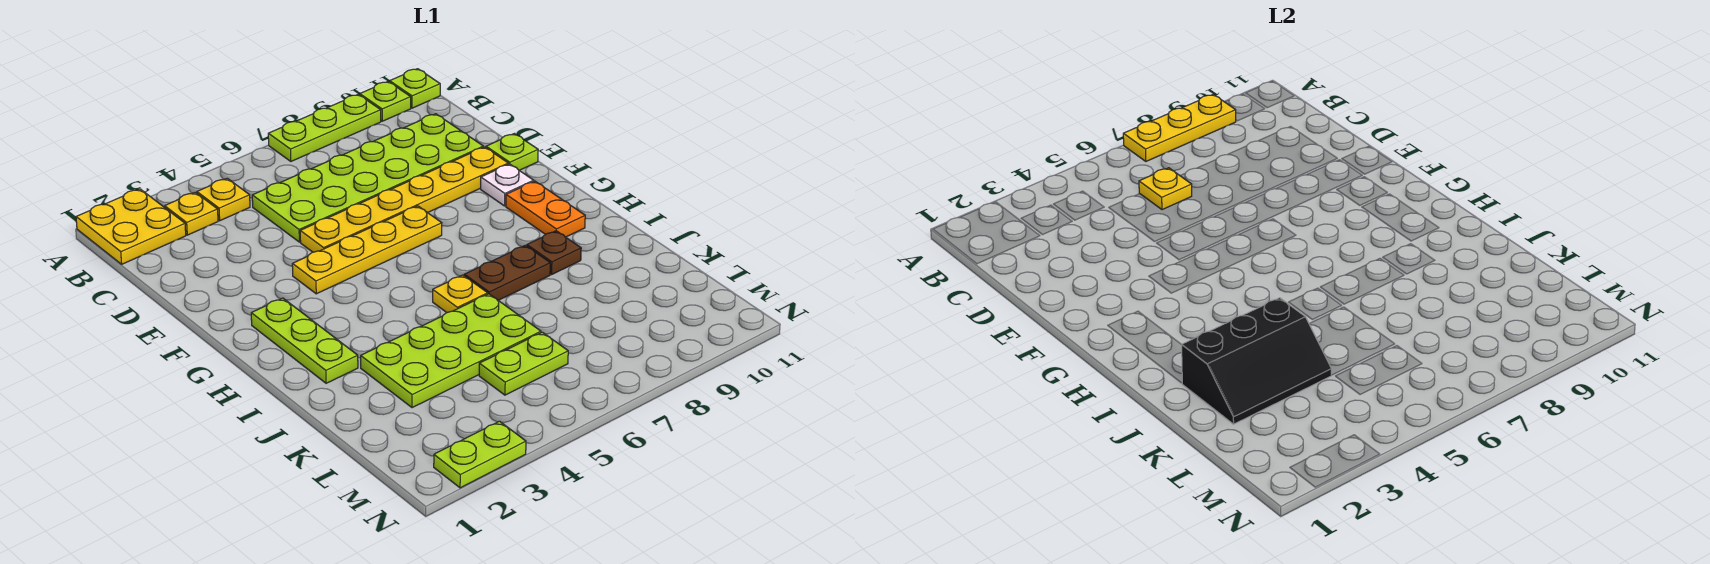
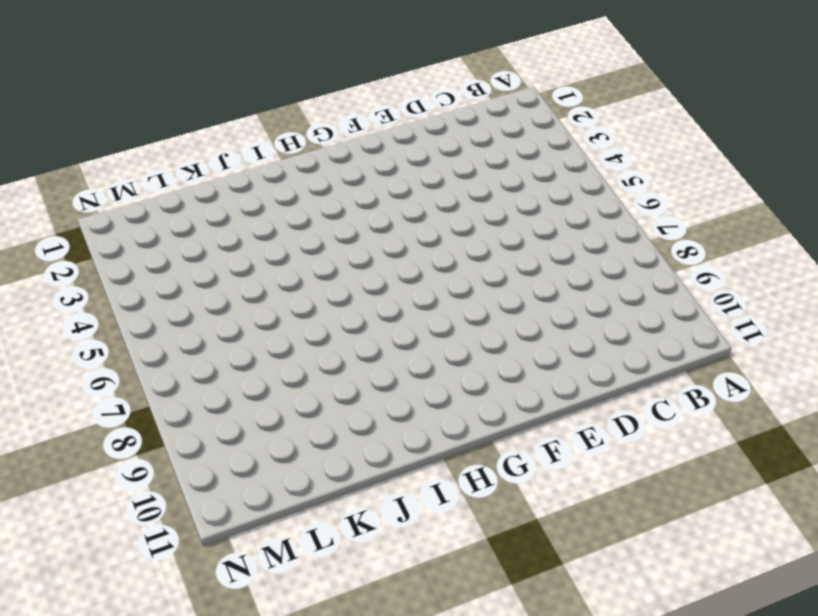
none -> yellow plate A1:B2 level 1
none -> lime plate A7:A9 level 1
none -> lime plate A10 level 1

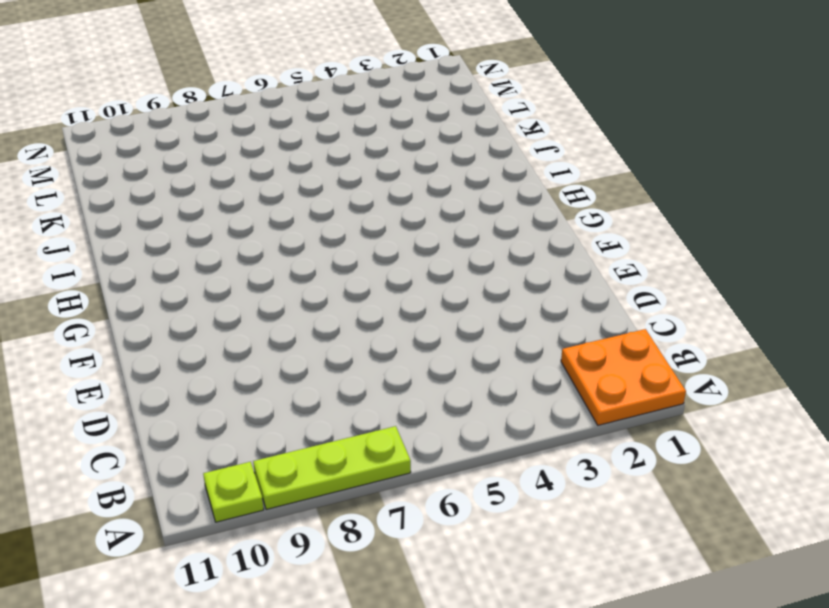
orange plate A1:B2 level 1 -> yellow plate A1:B2 level 1
none -> lime plate A11 level 1
none -> yellow plate B3 level 1
none -> yellow plate B4 level 1

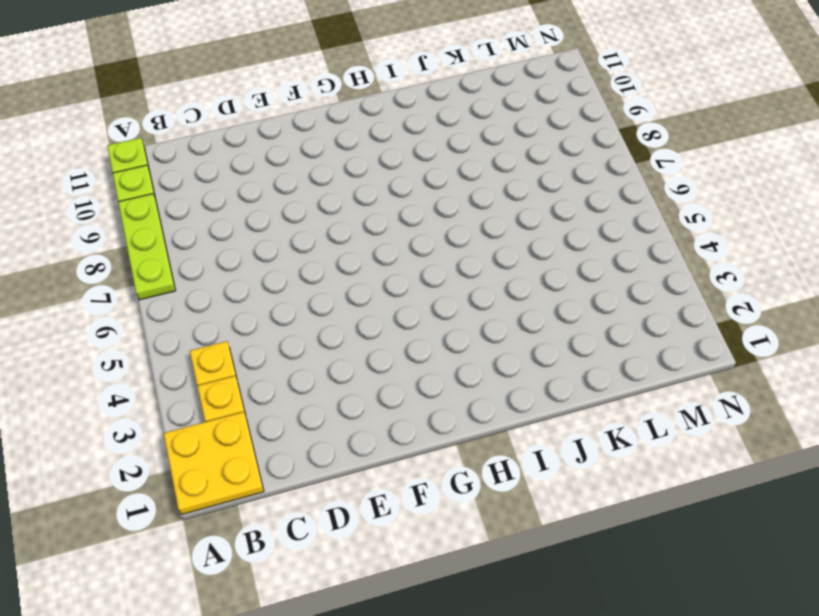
none -> lime plate C5:D10 level 1
none -> yellow plate E5:E10 level 1
none -> lime plate E11 level 1

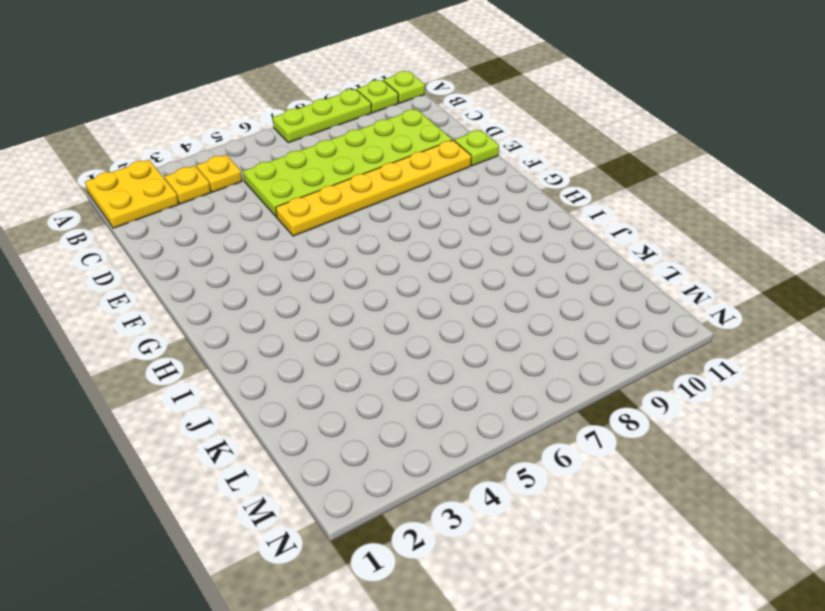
none -> yellow plate F4:F7 level 1
none -> white plate F10 level 1
none -> lime plate G2:I2 level 1

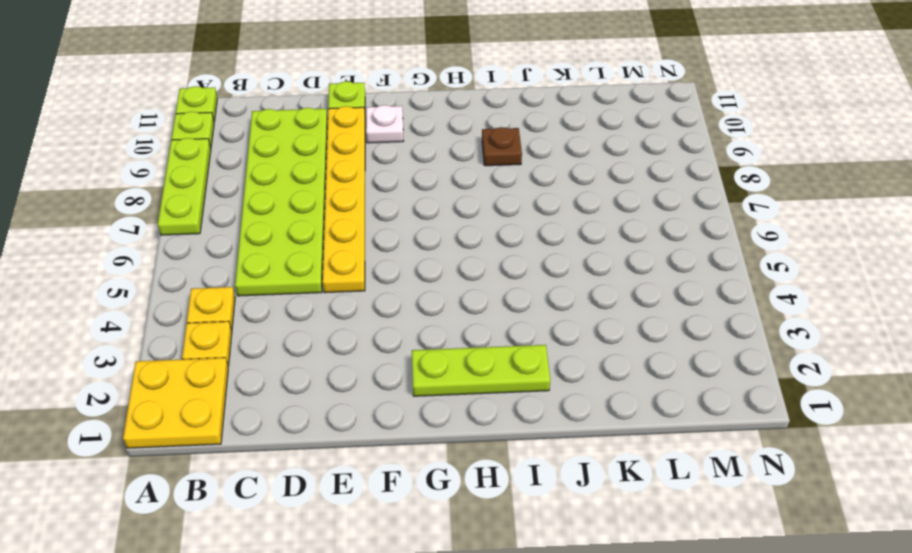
none -> yellow plate F4:F7 level 1
none -> orange plate G10:H10 level 1
none -> yellow plate I6 level 1

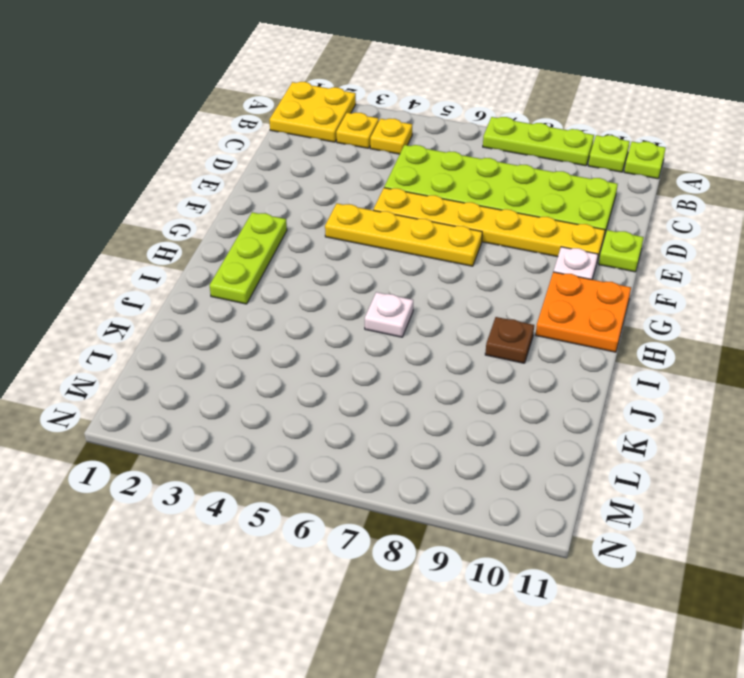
orange plate G10:H11 level 1 -> orange plate G10:H10 level 1
white plate I6 level 1 -> yellow plate I6 level 1
none -> brown plate I7:I8 level 1
none -> lime plate J3:K6 level 1
none -> lime plate L5:L6 level 1

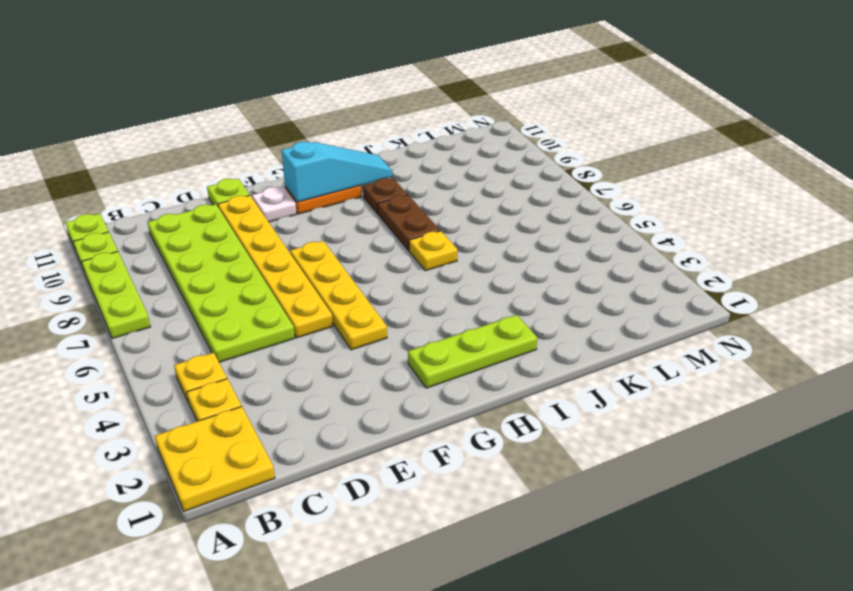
cyan slope G10:I10 level 2 top G -> none
none -> lime plate J3:K6 level 1
none -> lime plate L5:L6 level 1
none -> lime plate N2:N3 level 1

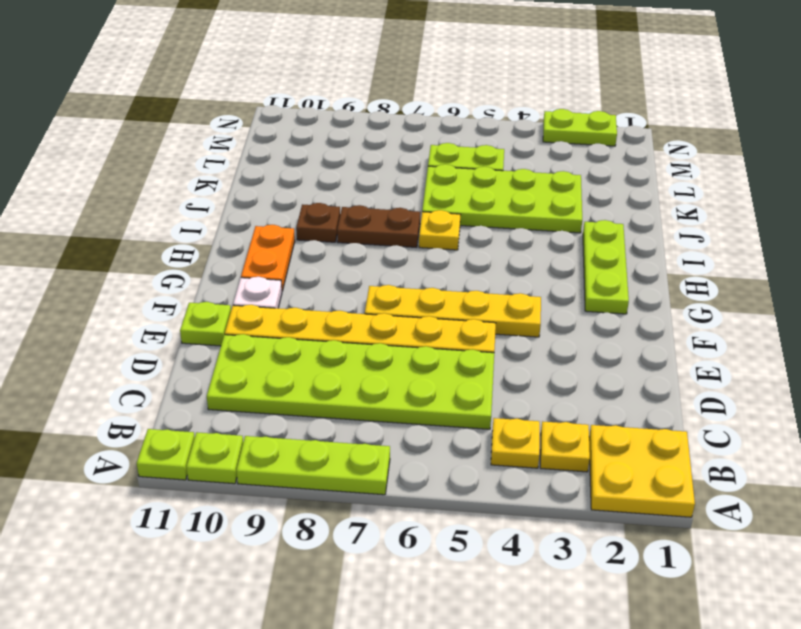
none -> yellow plate A7:A9 level 2
none -> yellow plate C6 level 2
none -> black slope J2:K4 level 2 top J

